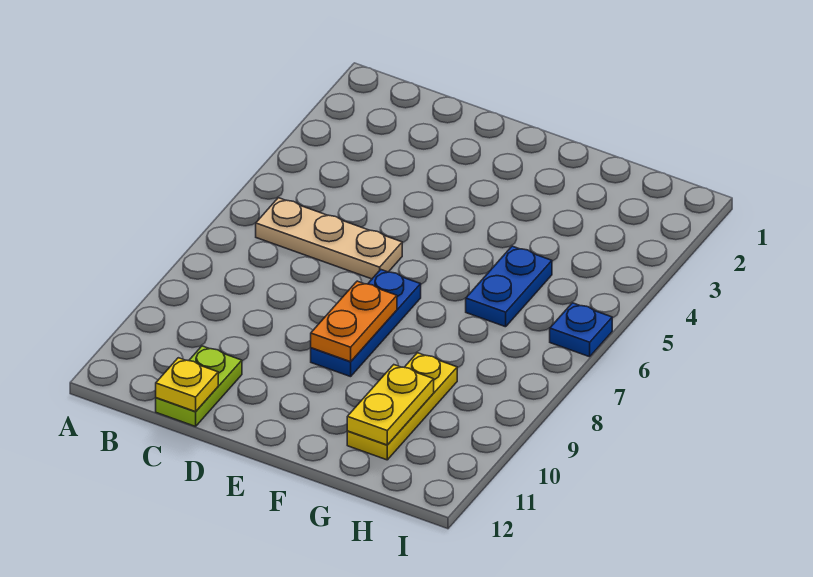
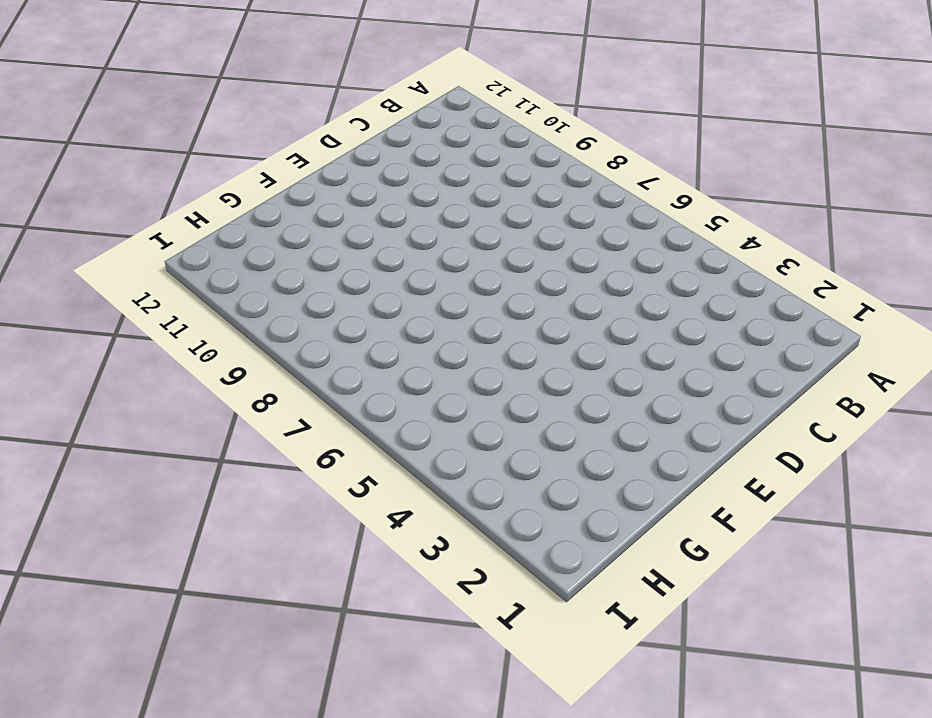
none -> tan plate B6:D6 level 1
none -> lime plate C11:C12 level 1

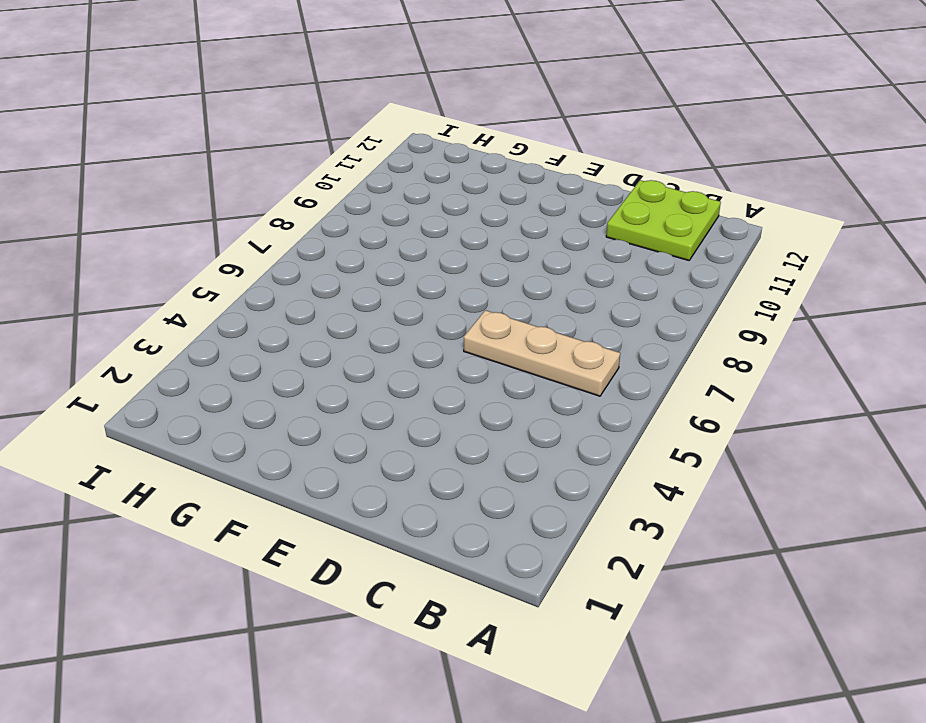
lime plate B11:C12 level 1 -> lime plate C11:C12 level 1
none -> blue plate E7:E9 level 1
none -> blue plate G5:G6 level 1

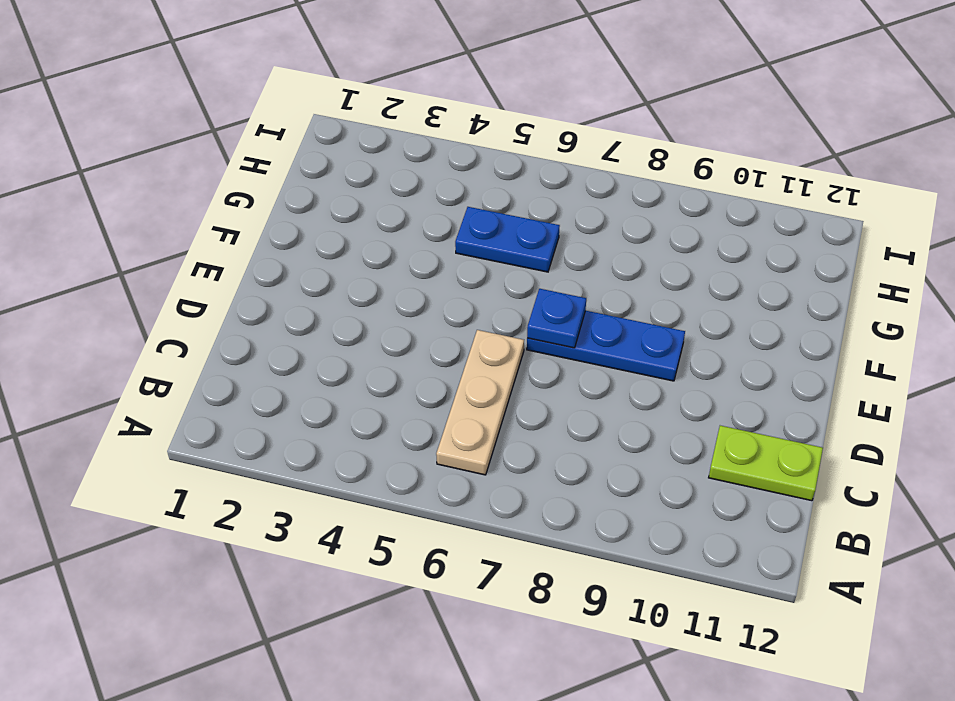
blue plate E7 level 2 -> blue plate I6 level 1
none -> yellow plate G9:G11 level 1
none -> yellow plate C12 level 2

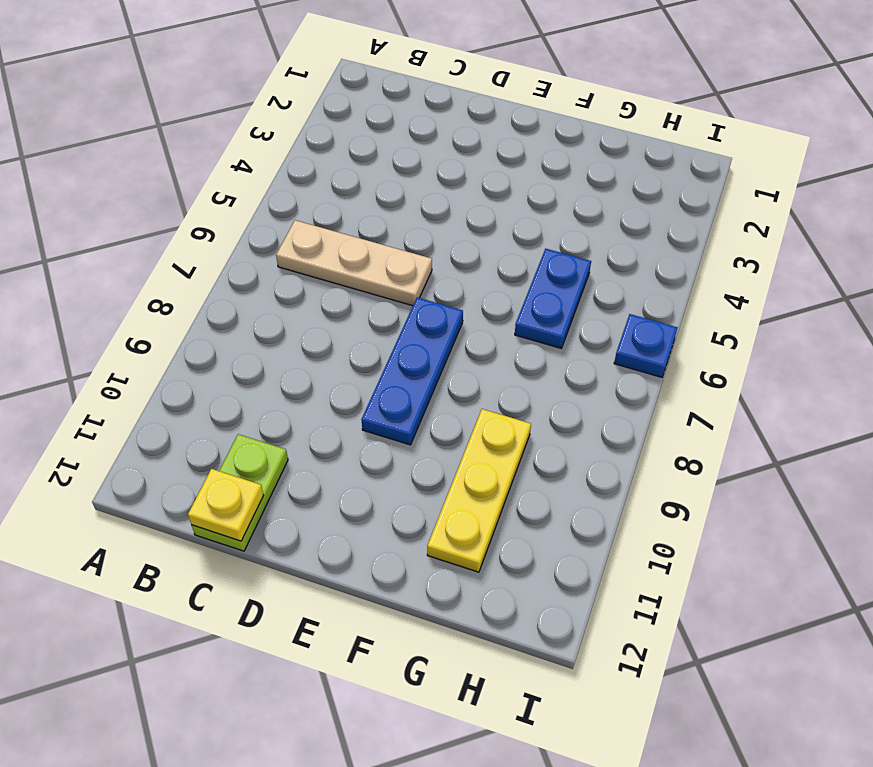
none -> orange plate E8:E9 level 2
none -> yellow plate G10:G11 level 2

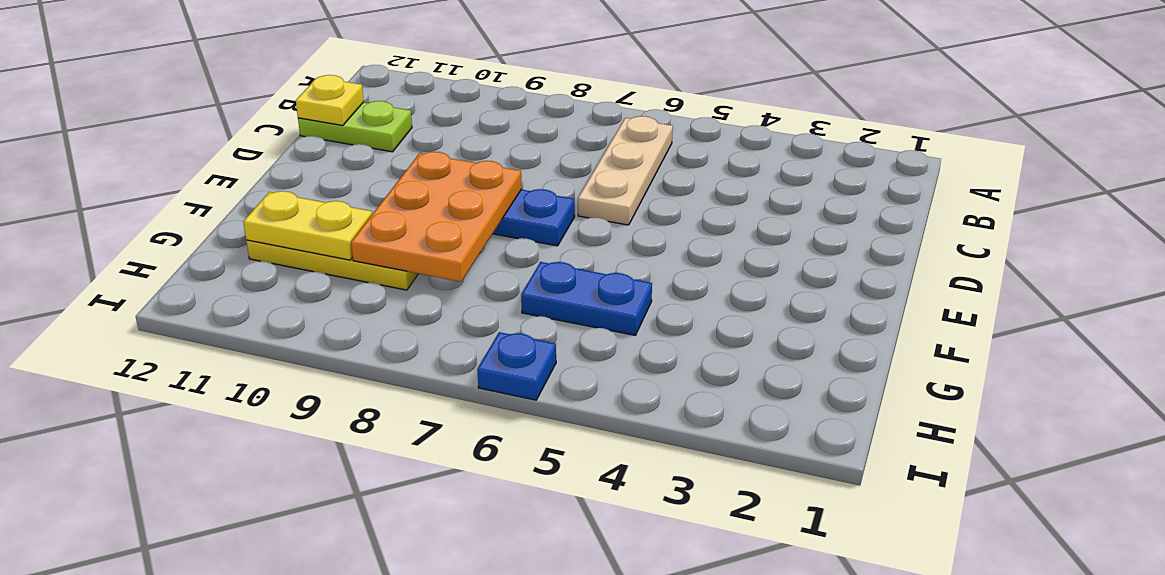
orange plate E8:G9 level 2 -> orange plate E8:E9 level 2

